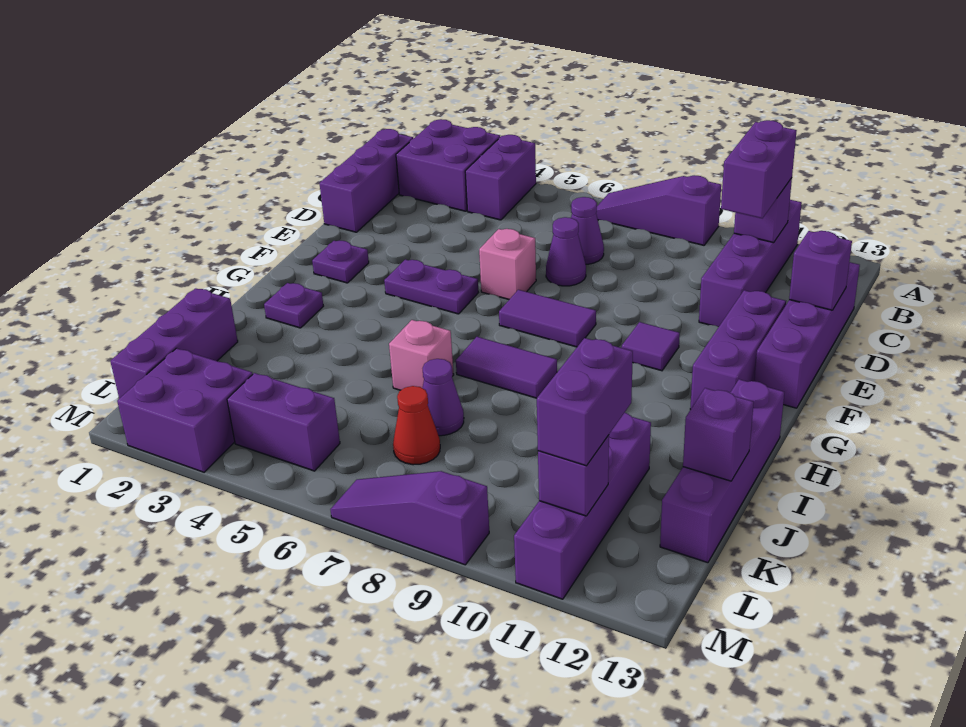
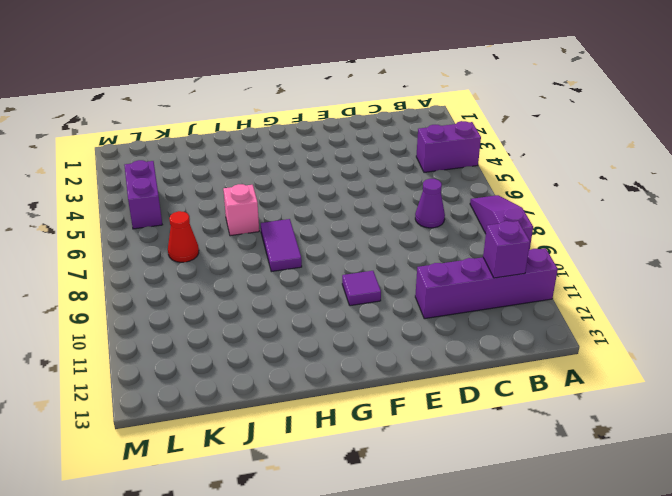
none -> purple brick A2:B3 level 1
none -> purple brick B1:D1 level 1
none -> purple brick C13:F13 level 1
none -> purple cone D7 level 1

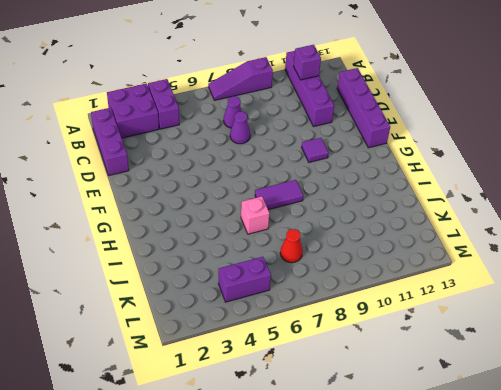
none -> pink brick E6 level 1
none -> purple brick E12:G12 level 1
none -> purple plate F2 level 1
none -> purple plate F4:F5 level 1

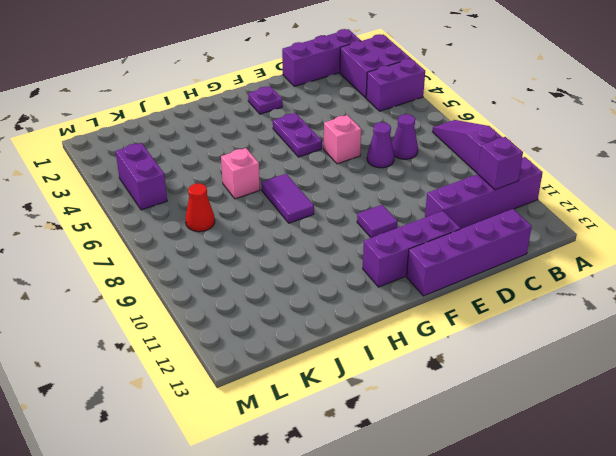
none -> purple tile F7:F8 level 1
none -> purple plate H2 level 1
none -> purple brick H13:K13 level 1
none -> purple brick J1:L1 level 1

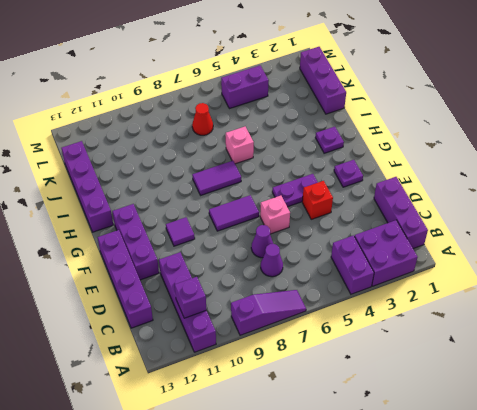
red brick E4 level 1 -> none
none -> purple cone J7 level 1
none -> purple brick J11:M11 level 1
none -> purple brick L2:M3 level 1
none -> purple slope M7:M9 level 1 top 9

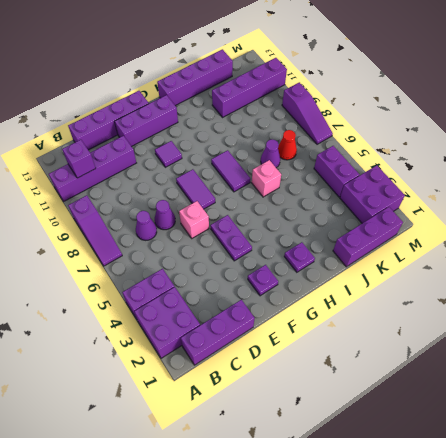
none -> purple brick D13 level 2
none -> purple brick J13 level 2
none -> purple brick L11 level 2
none -> purple brick B11:C11 level 3

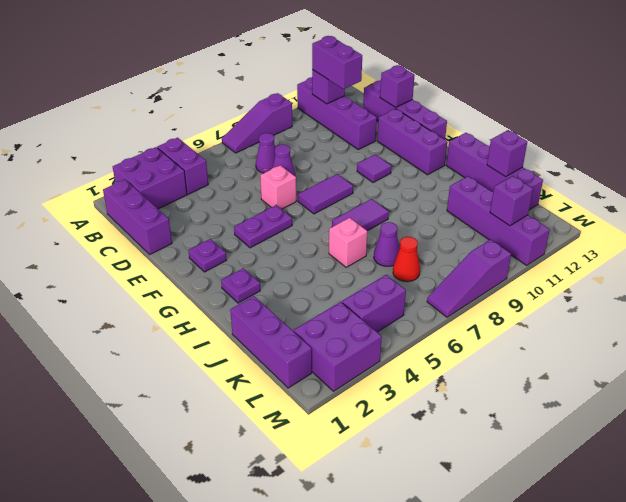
none -> purple brick K11:L11 level 3

